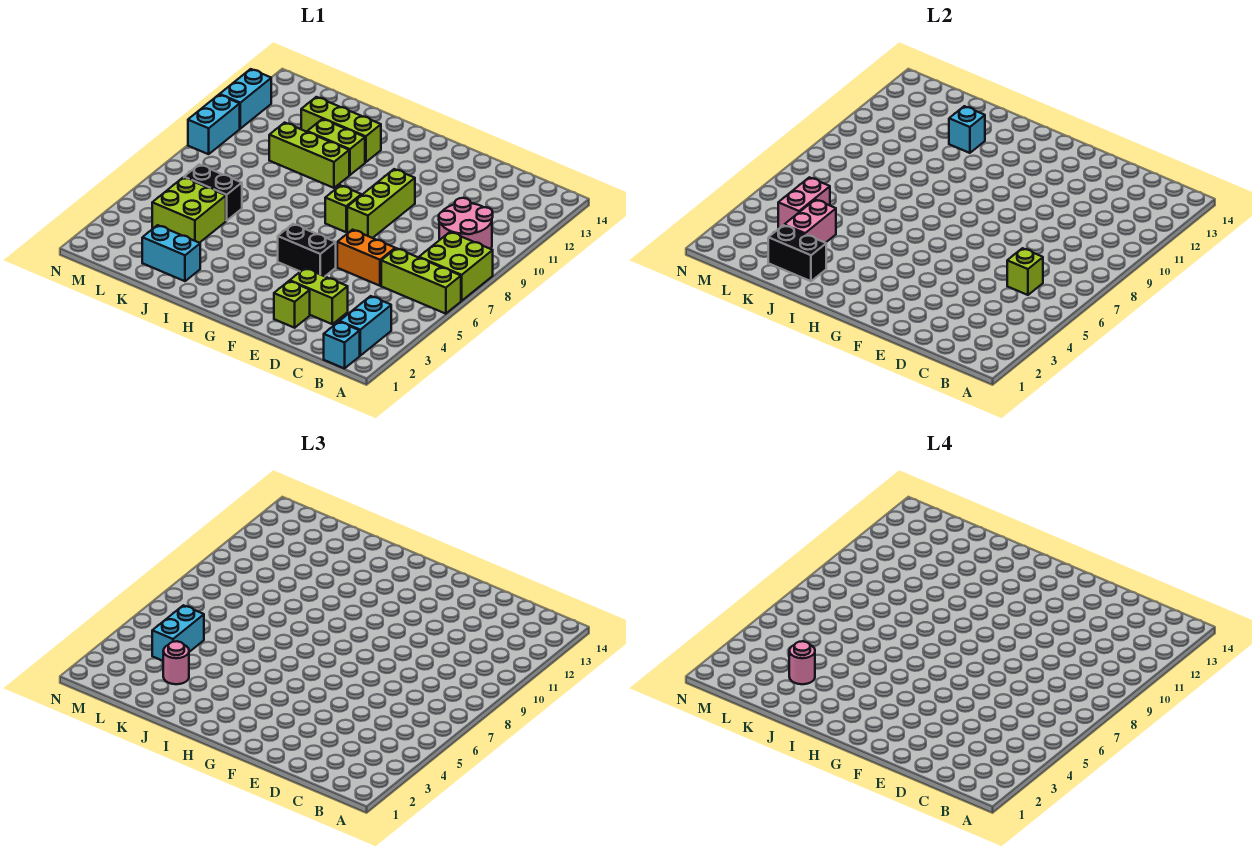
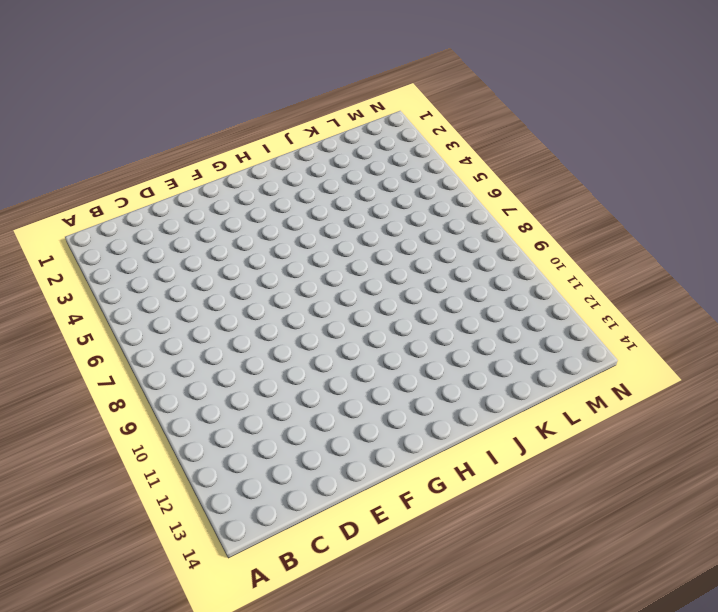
none -> lime brick A6:C6 level 1
none -> lime brick A7:B8 level 1
none -> cyan brick B1 level 1

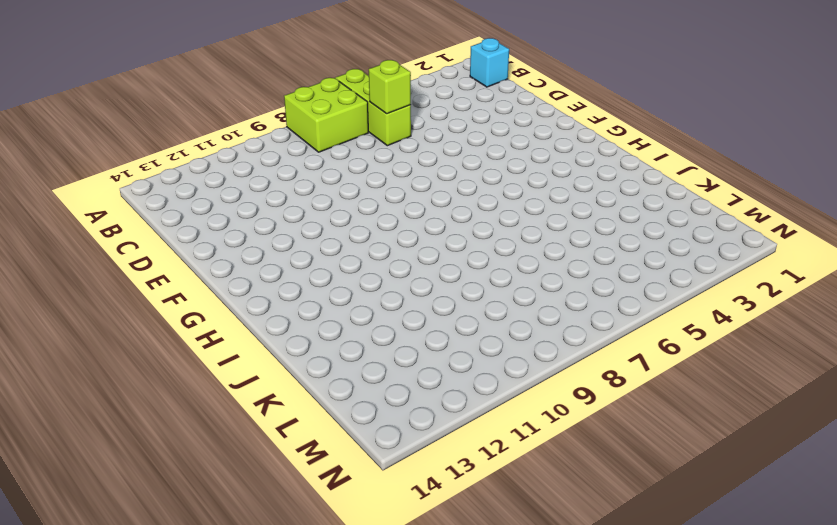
none -> cyan brick B2:B3 level 1
none -> pink round brick B9:C10 level 1
none -> lime brick D3:E3 level 1

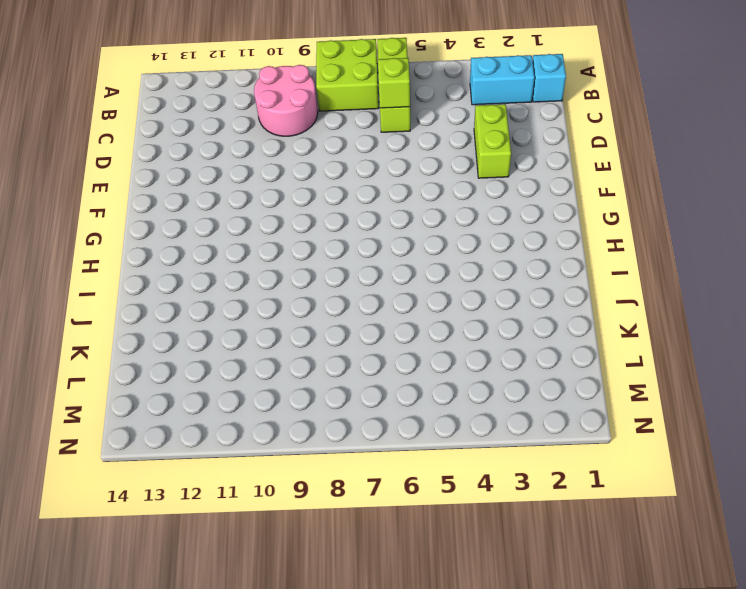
none -> orange brick D6:E6 level 1
none -> lime brick E2 level 1
none -> black brick F5:G5 level 1

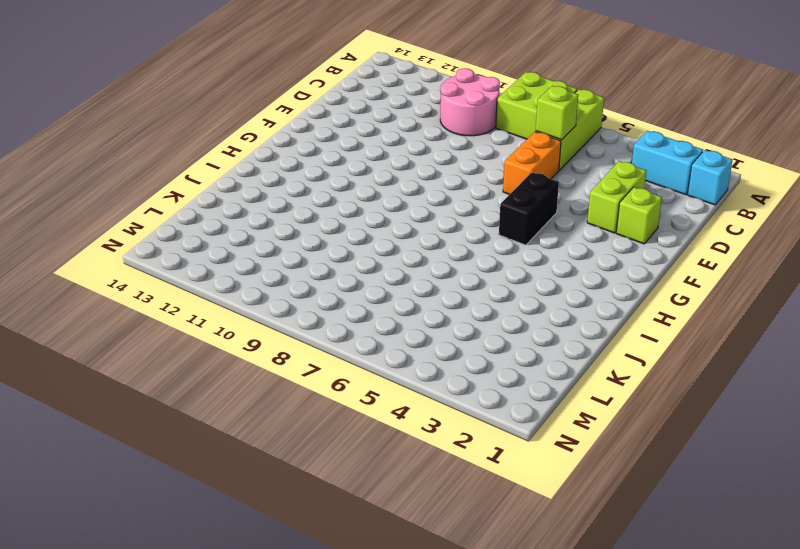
none -> lime brick F8:F10 level 1
none -> lime brick G8 level 1
none -> lime brick I10:K10 level 1

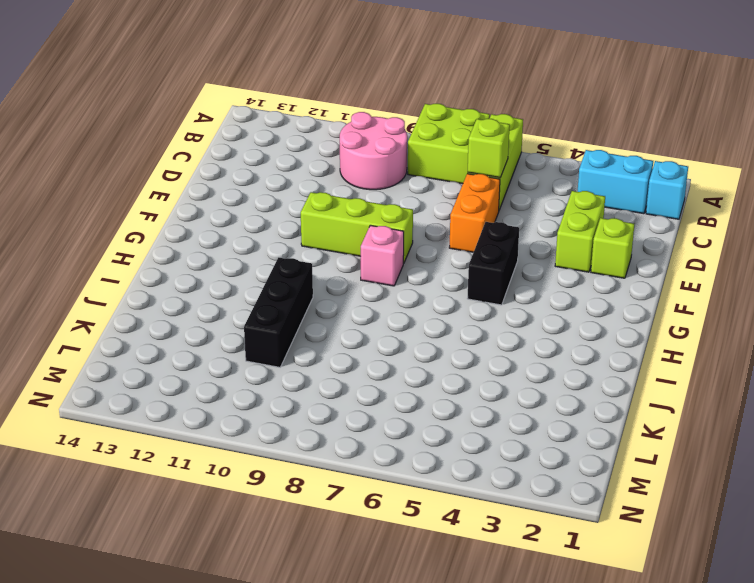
pink brick G8 level 1 -> lime brick G8 level 1
black brick I10:K10 level 1 -> lime brick I10:K10 level 1
none -> lime brick I11:J11 level 1
none -> lime brick I12:K12 level 1
none -> cyan brick J2:K2 level 1

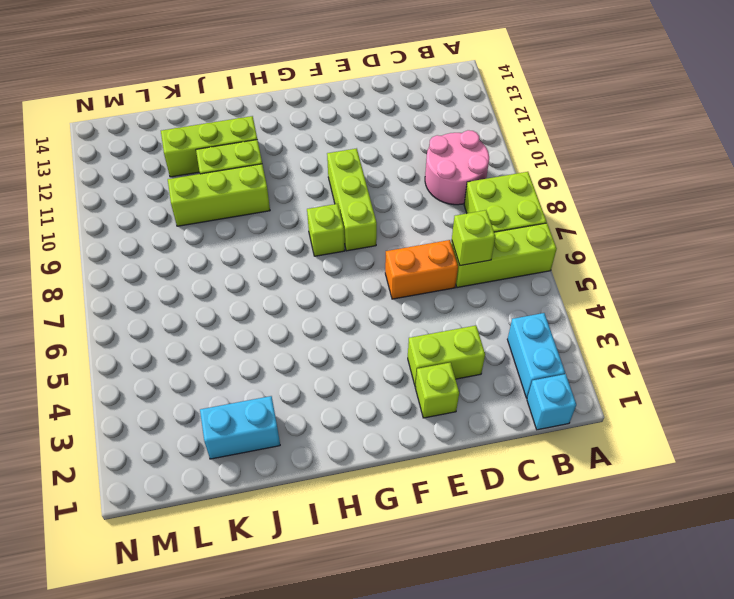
none -> black brick F5:G5 level 1
none -> lime brick K4:L5 level 1
none -> black brick K6:L6 level 1

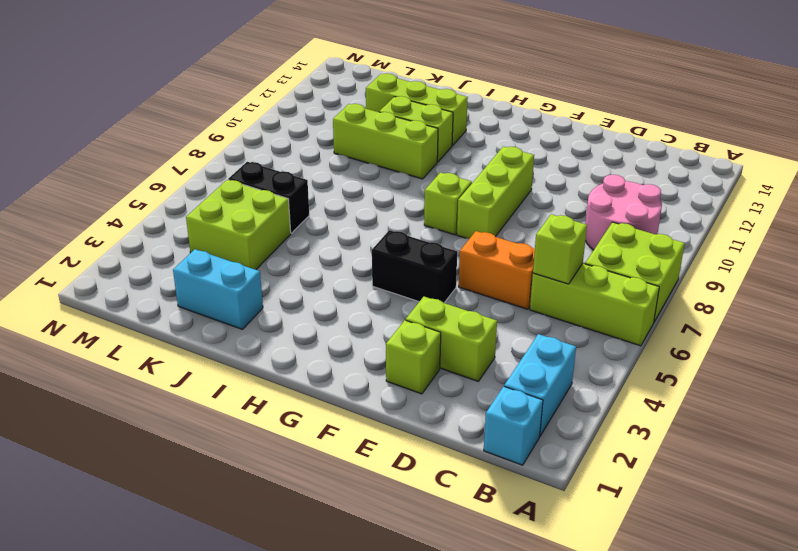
none -> cyan brick N9:N10 level 1
none -> cyan brick N11:N12 level 1
none -> black brick J2:K2 level 2

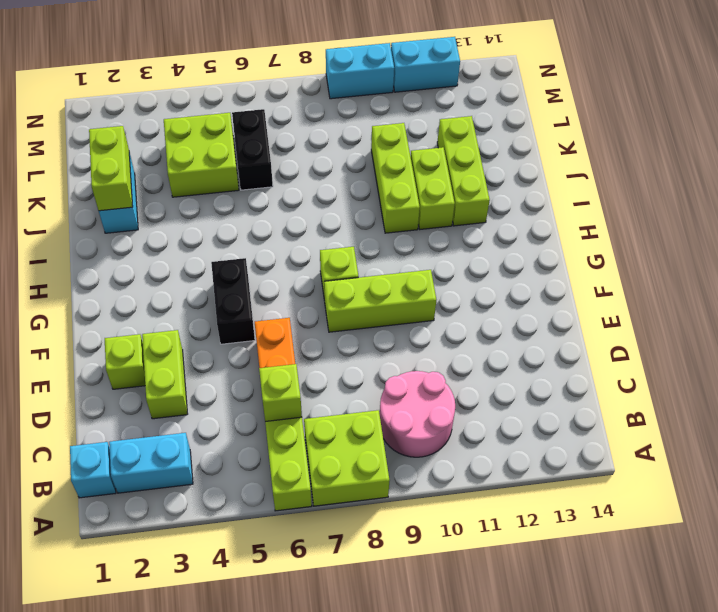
lime brick J2:K2 level 2 -> black brick J2:K2 level 2
none -> cyan brick J12 level 2
none -> pink brick K3:K4 level 2
none -> pink brick L4:L5 level 2

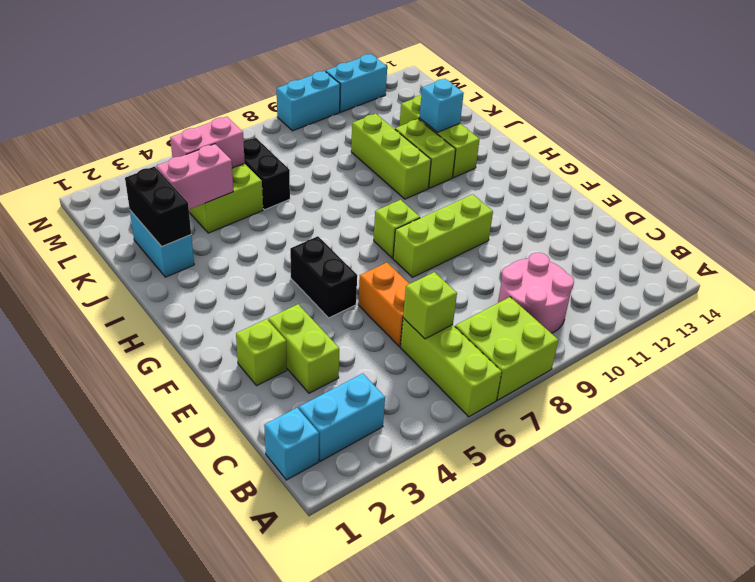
none -> pink round brick K3 level 3
none -> cyan brick L4:L5 level 3
none -> pink round brick K3 level 4

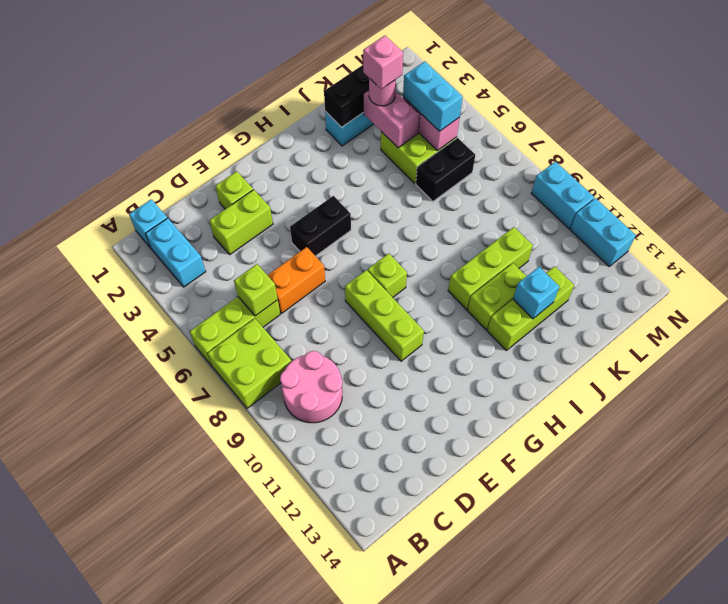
pink brick K3 level 4 -> pink round brick K3 level 4

